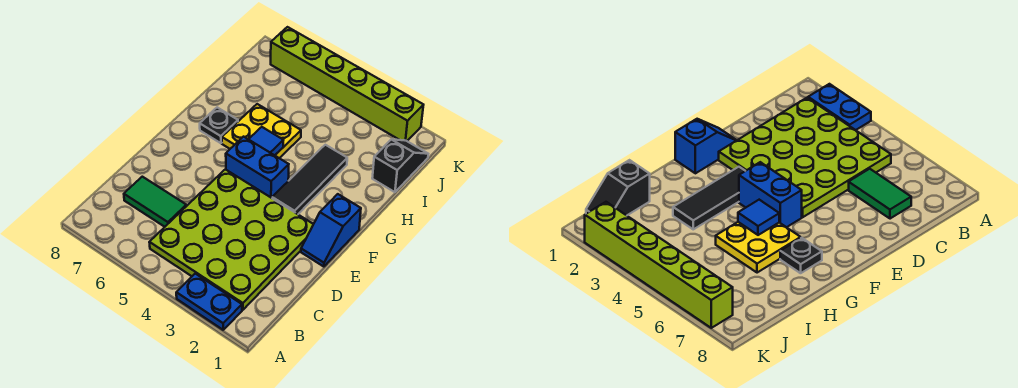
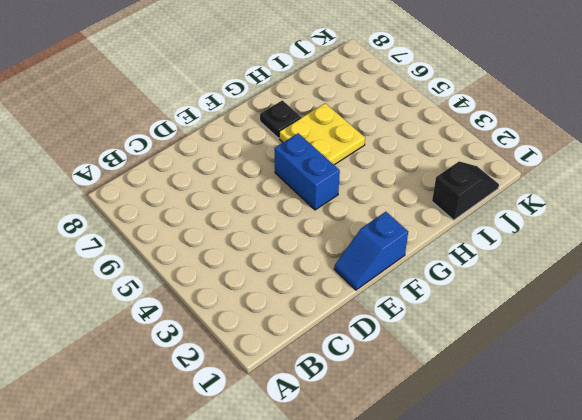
none -> blue plate A2:A3 level 1
none -> lime plate B2:E5 level 1

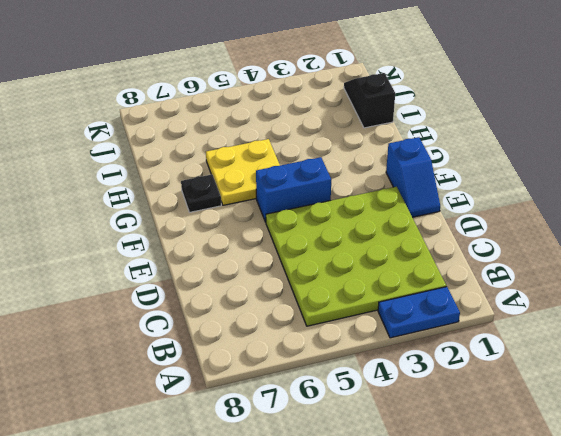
none -> green tile C6:C7 level 1
none -> black tile F3:H3 level 1

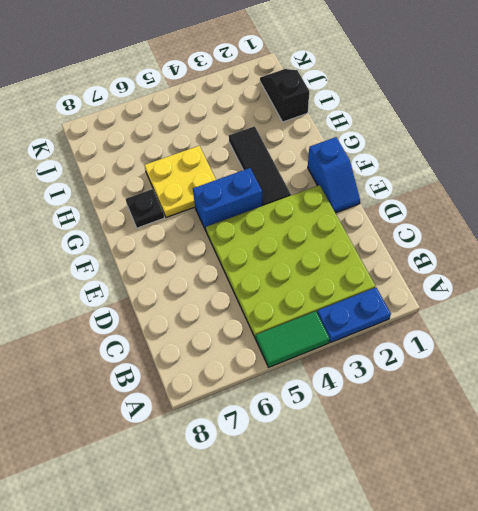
green tile A4:A5 level 1 -> green tile C6:C7 level 1
none -> lime brick K2:K7 level 1
none -> blue tile G5 level 2

